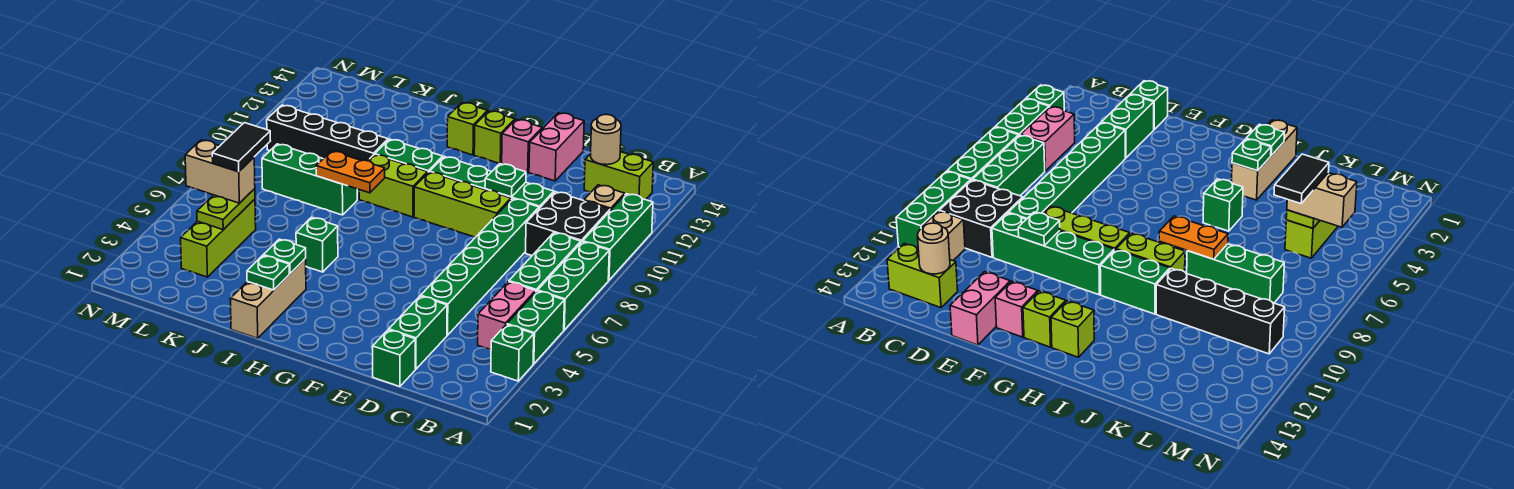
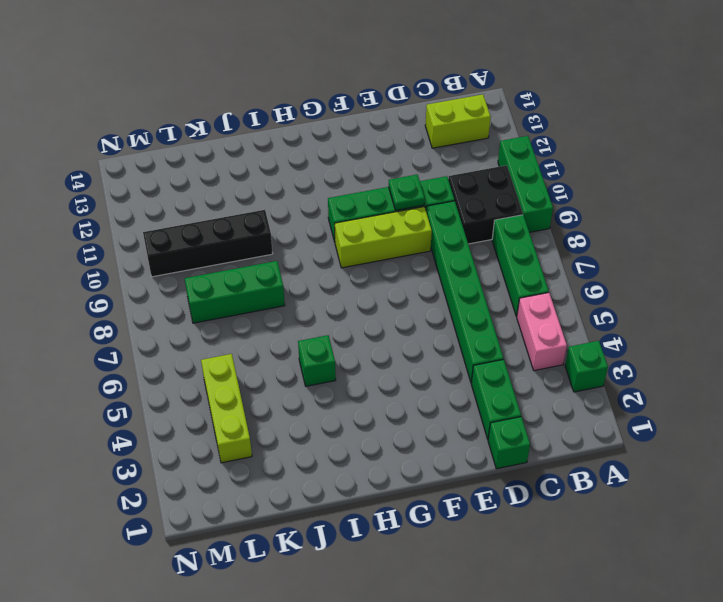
none -> green brick A4:A5 level 1
none -> green brick A6:A8 level 1
none -> tan brick B11 level 1
none -> pink brick E13:E14 level 1

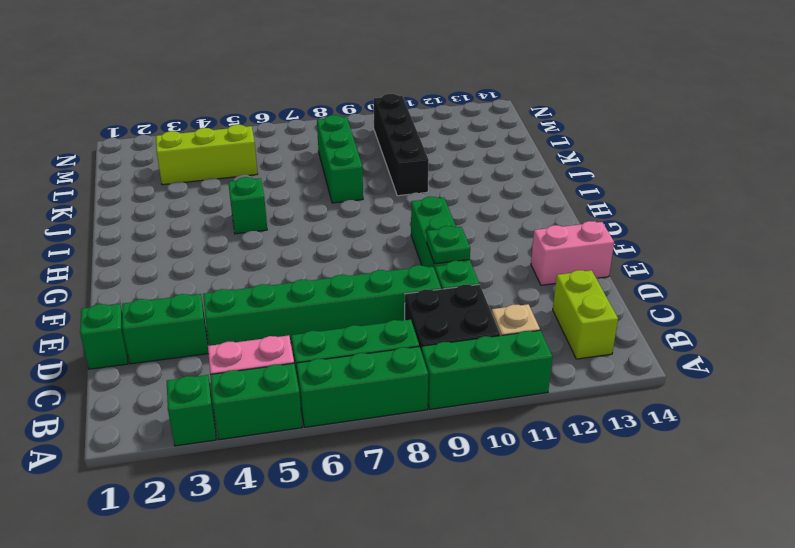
none -> lime brick E9:G9 level 1
none -> pink brick F13 level 1
none -> lime brick G13 level 1
none -> lime brick H9:I9 level 1

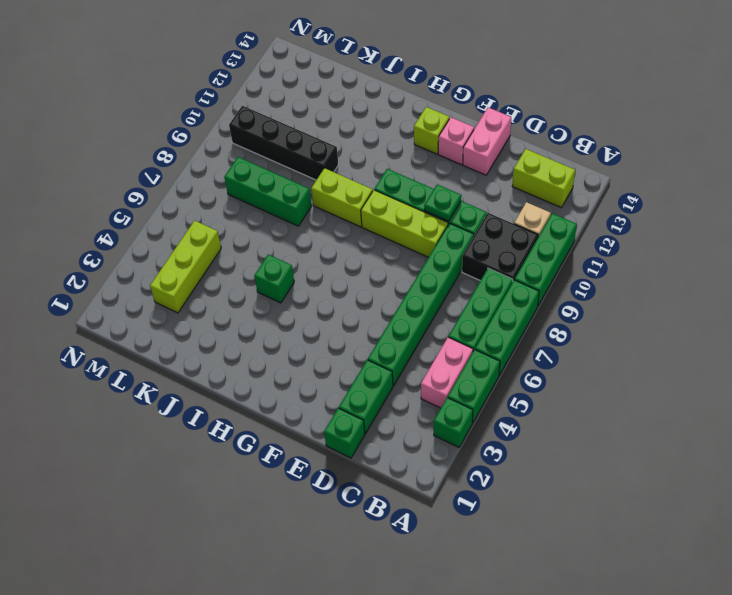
none -> green brick H10:I10 level 1
none -> lime brick H13 level 1
none -> tan brick I1:I3 level 1
none -> tan round brick C13 level 2

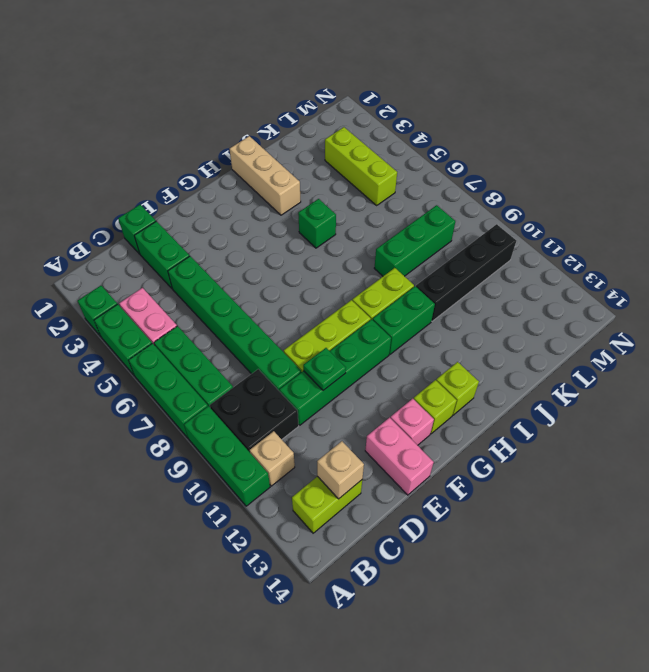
tan brick C13 level 2 -> tan round brick C13 level 2
none -> green plate I2 level 2
none -> green plate I3 level 2
none -> orange plate I8:J8 level 2
none -> lime plate L4:L5 level 2

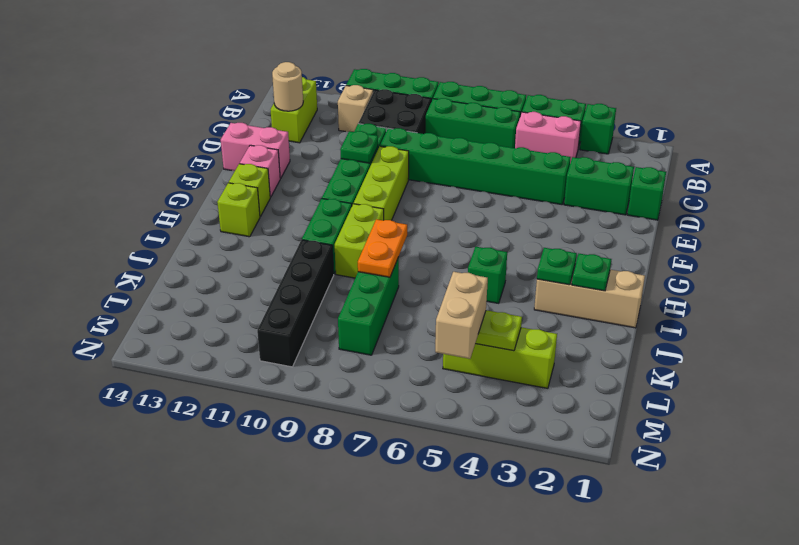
none -> black tile L5:L6 level 4

